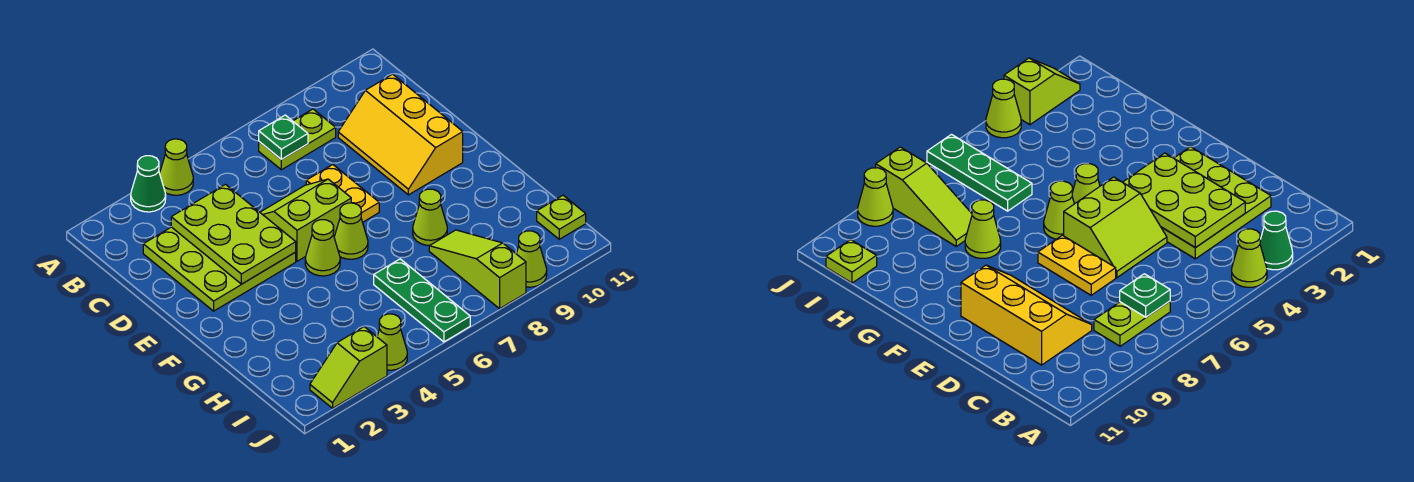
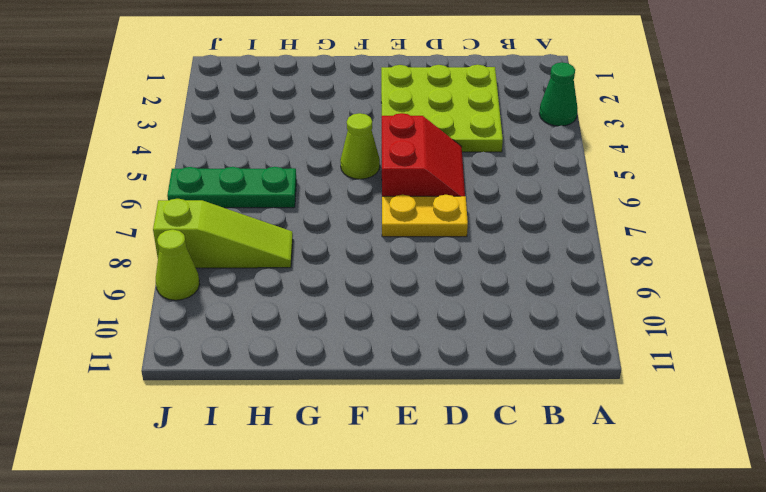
red slope D5:E6 level 1 top E -> lime slope D5:E6 level 1 top E
none -> lime cone A4 level 1
none -> lime plate B7:B8 level 1
none -> yellow slope C9:E10 level 1 top 10

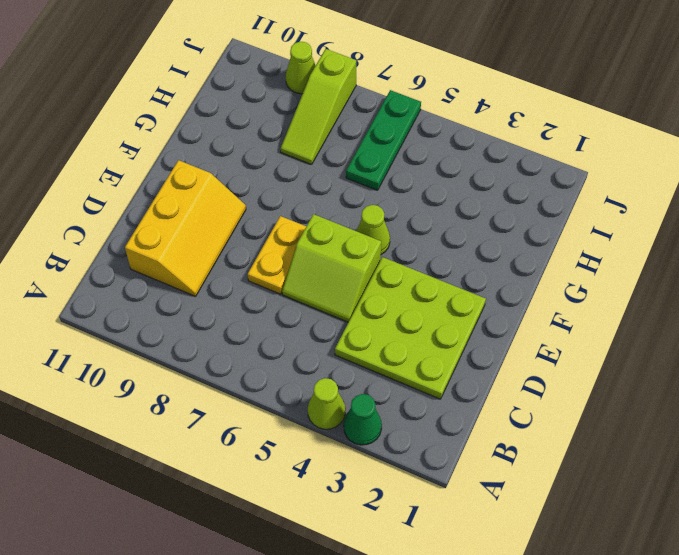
none -> lime plate B7:B8 level 1
none -> lime cone F6 level 1
none -> lime cone G8 level 1

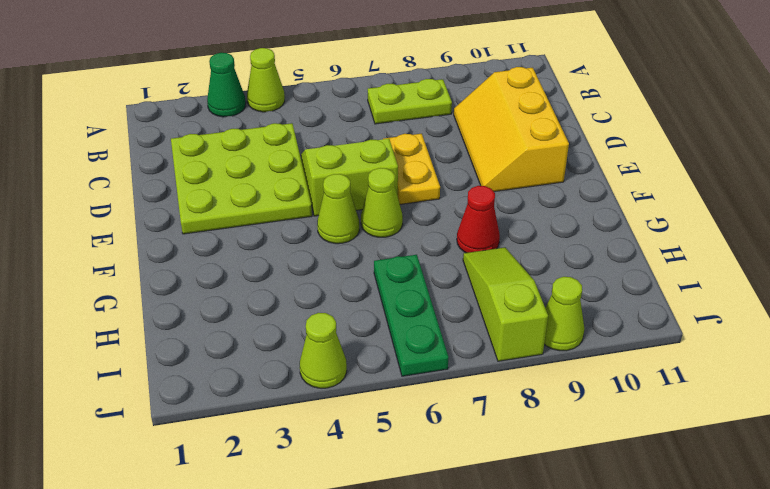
red cone G8 level 1 -> lime cone G8 level 1
none -> lime plate I11 level 1
none -> lime slope J2:J3 level 1 top 3
none -> green plate B7 level 2

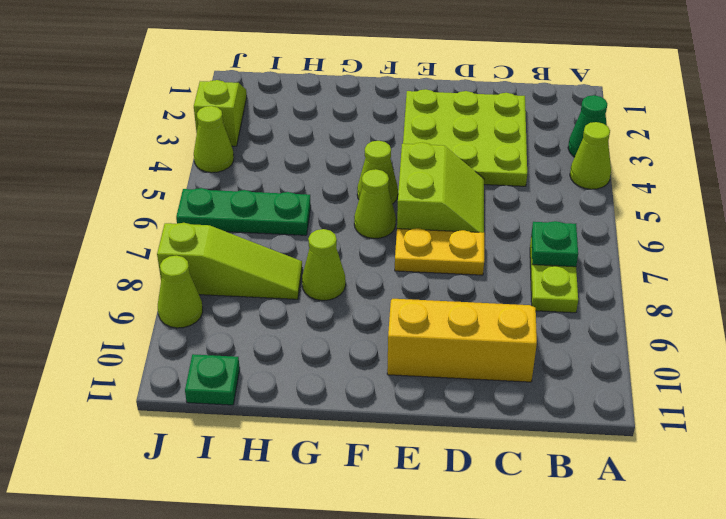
green plate I11 level 1 -> lime plate I11 level 1
none -> lime plate C3:E4 level 2

